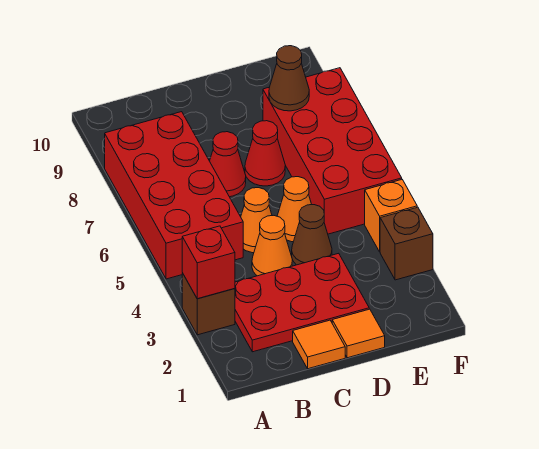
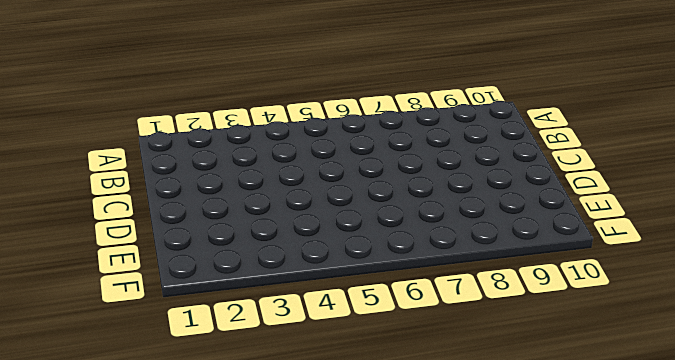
none -> brown brick A3 level 1
none -> red brick A5:B8 level 1
none -> red plate B2:D3 level 1

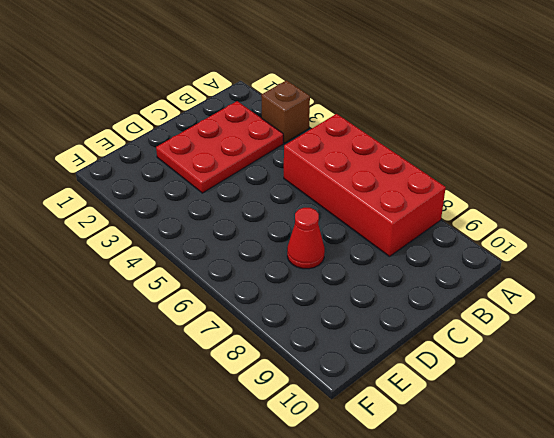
none -> orange tile C1 level 1
none -> orange cone C4 level 1
none -> orange cone C5 level 1

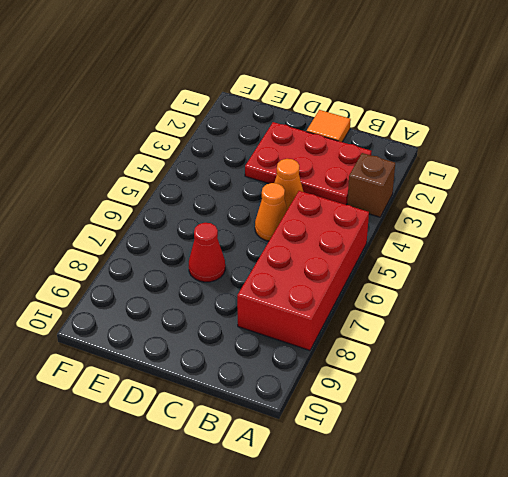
none -> red cone C7 level 1
none -> orange tile D1 level 1
none -> brown cone D4 level 1

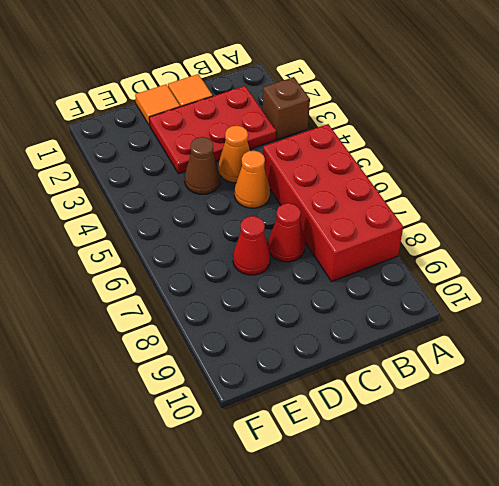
none -> orange cone D5 level 1
none -> red brick E5:F8 level 1
none -> brown brick F3 level 1

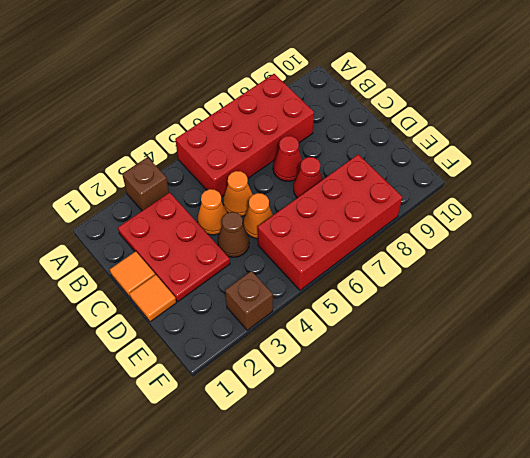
none -> orange brick F4 level 1
none -> red brick A3 level 2
none -> brown cone E8 level 2

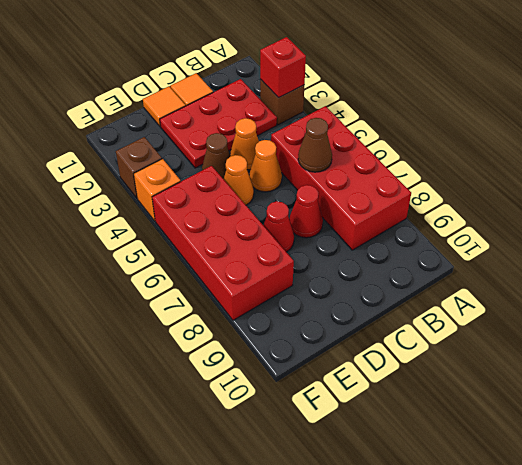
brown cone B6 level 2 -> brown cone E8 level 2

